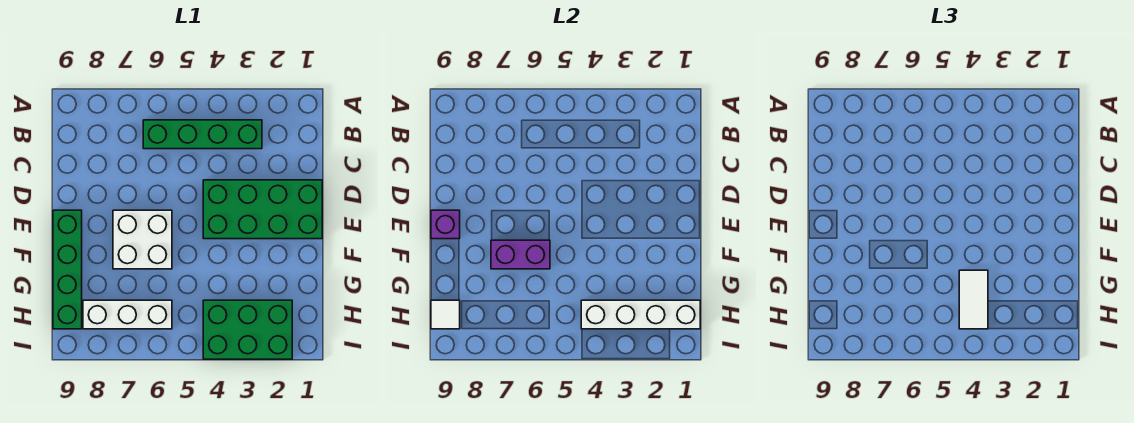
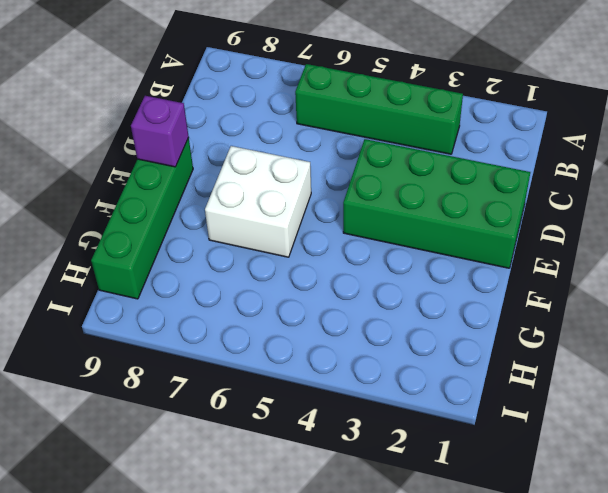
none -> green brick H2:I4 level 1
none -> white brick H6:H8 level 1

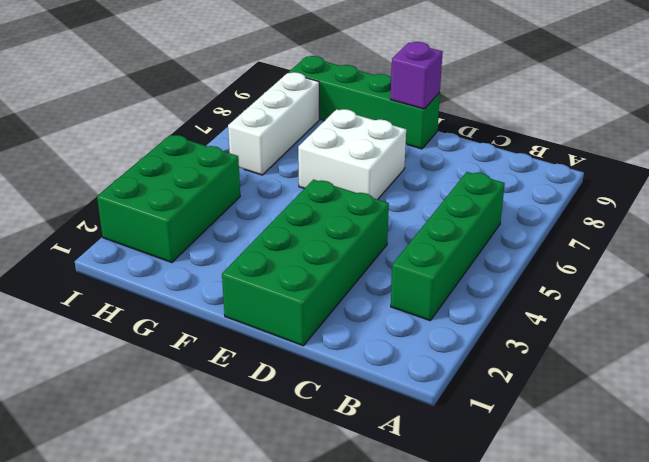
none -> purple brick F6:F7 level 2
none -> white brick H1:H4 level 2

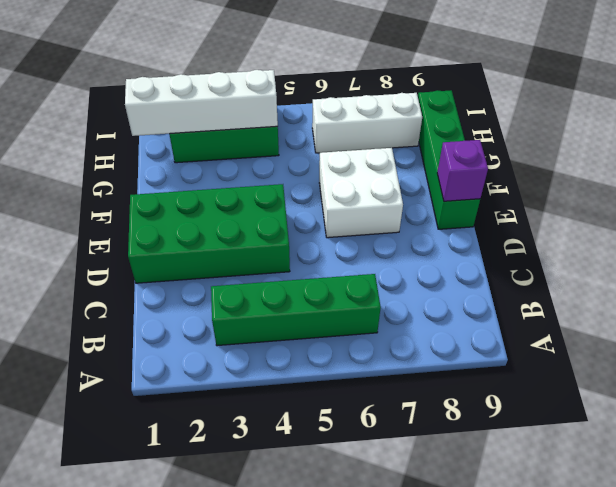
none -> purple brick F6:F7 level 2
none -> white tile H9 level 2

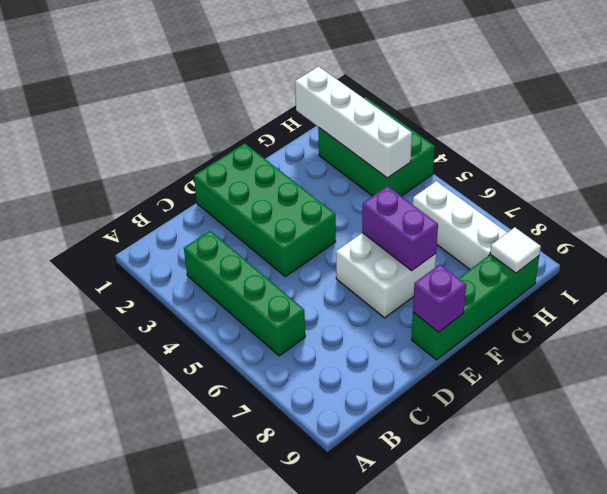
none -> white tile G4:H4 level 3

